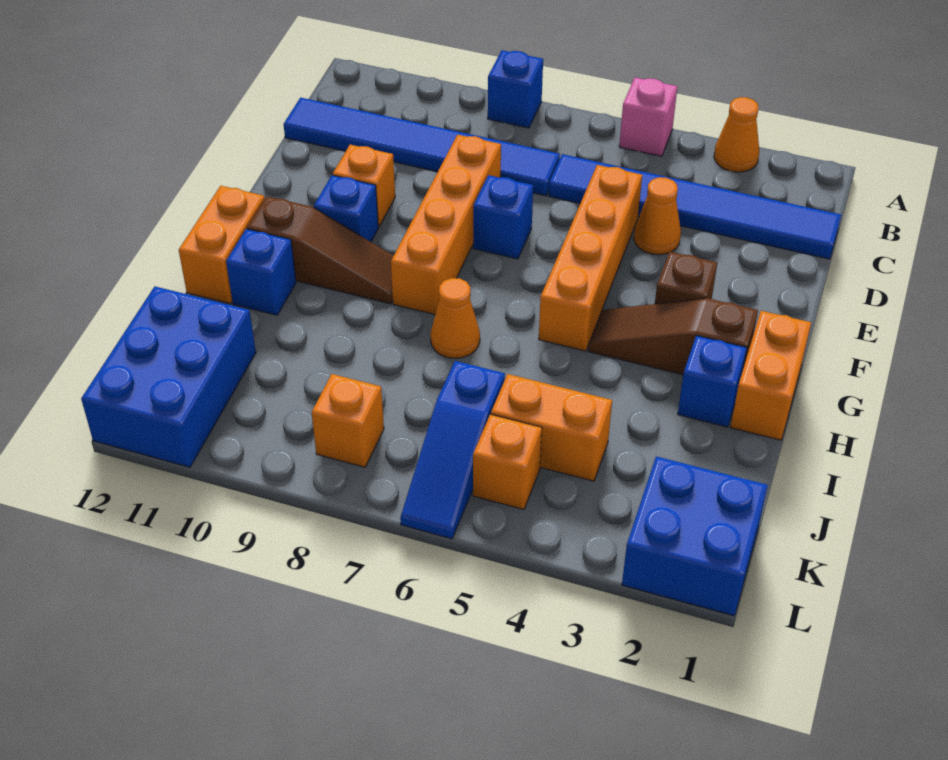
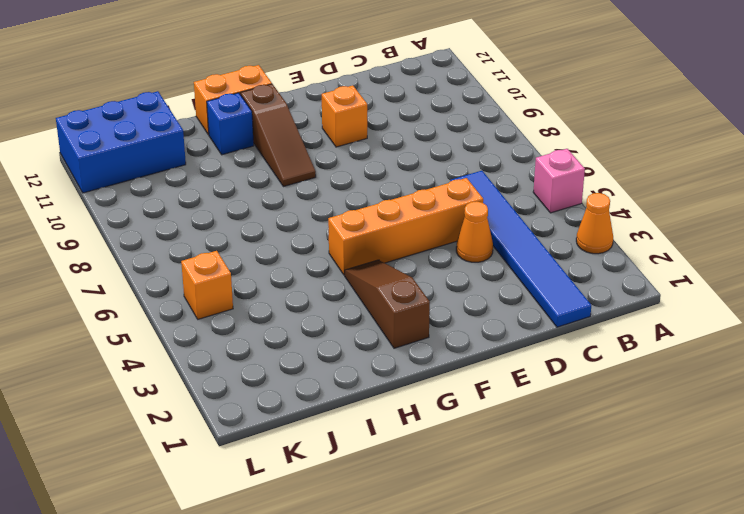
none -> blue brick A8 level 1
none -> blue tile C7:C12 level 1
none -> orange brick D8:G8 level 1

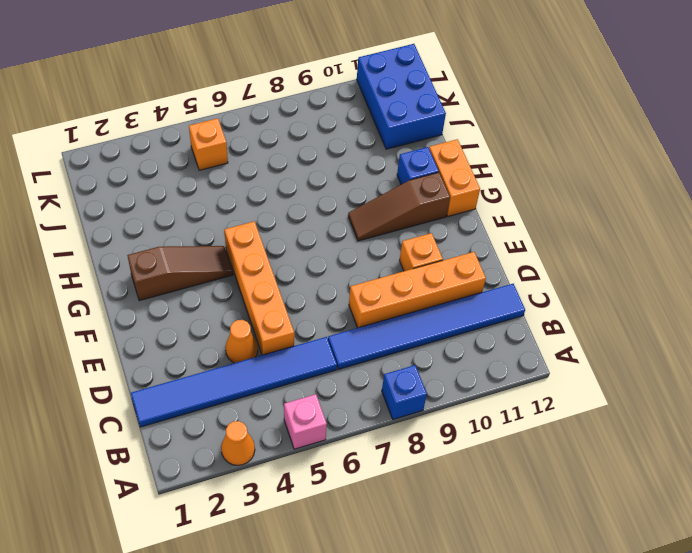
orange brick D8:D11 level 1 -> orange brick D8:G8 level 1
none -> blue brick E7 level 1
none -> brown brick F3 level 1
none -> blue brick F10 level 1

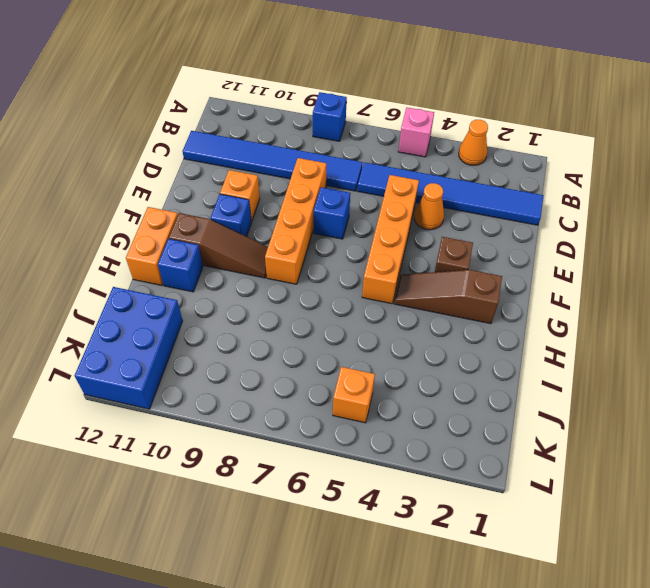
none -> orange brick G1:H1 level 1
none -> blue brick H2 level 1
none -> orange cone H7 level 1

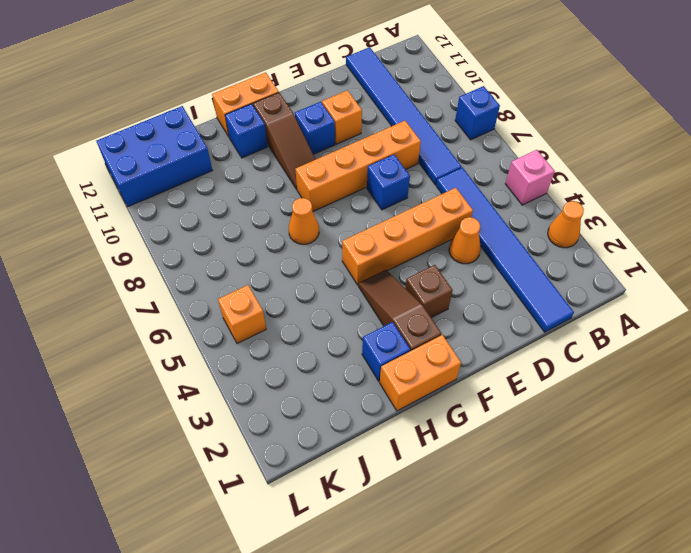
none -> orange brick J4:J5 level 1
none -> blue slope J6:L6 level 1 top J
none -> blue brick K1:L2 level 1

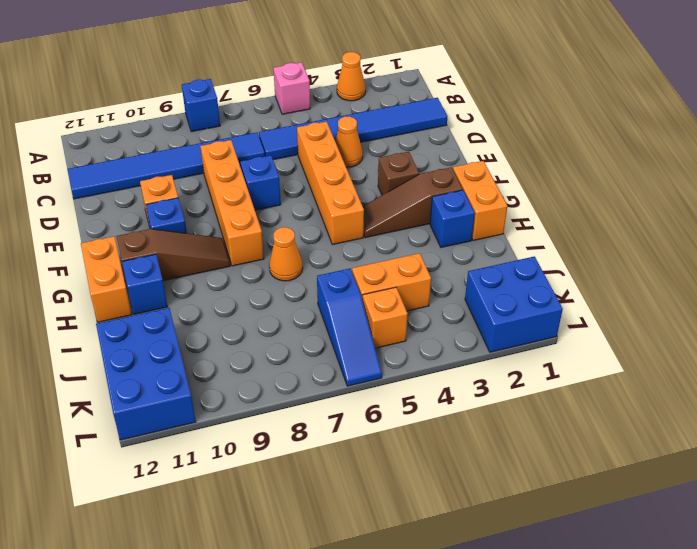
none -> orange brick K8 level 1

